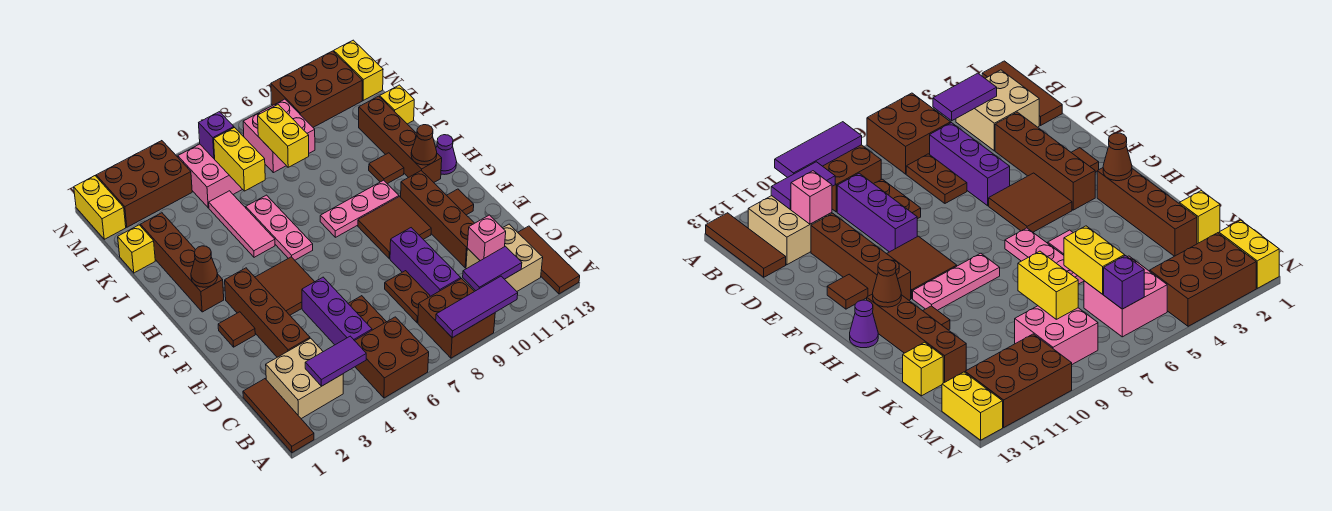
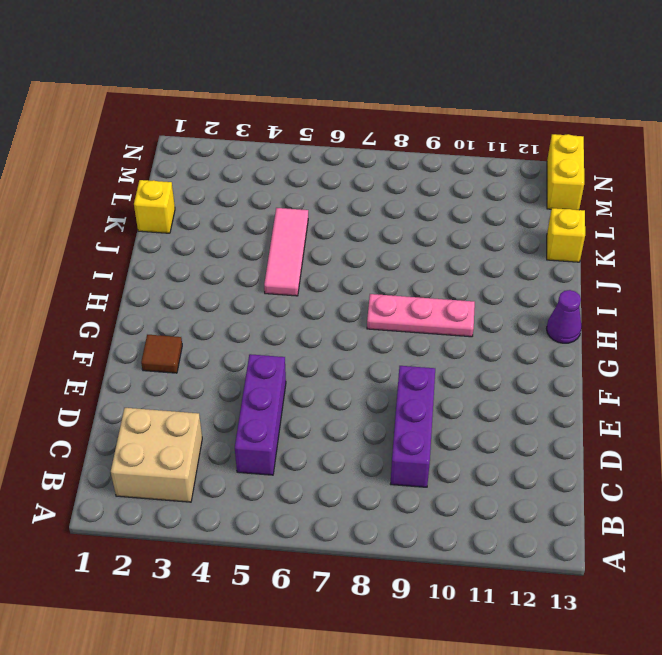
none -> brown tile A1:C1 level 1
none -> brown brick A5:B6 level 1
none -> brown brick A8:B9 level 1
none -> brown tile A13:C13 level 1

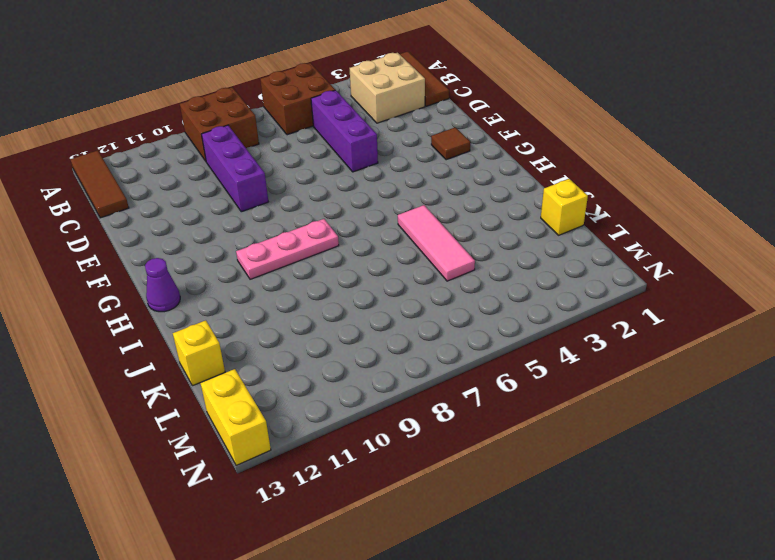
none -> tan brick B11:C12 level 1
none -> brown plate C6:D6 level 1
none -> brown plate C8:D8 level 1
none -> brown brick D3:G3 level 1

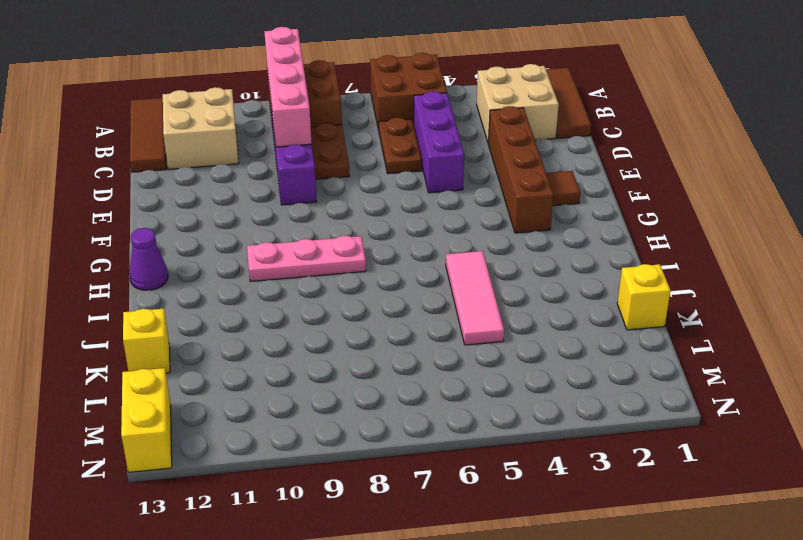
pink brick A9:D9 level 2 -> purple tile A8:A10 level 2
none -> brown brick D11:G11 level 1
none -> brown tile F4:G5 level 1
none -> brown tile F9:G10 level 1
none -> brown tile F12 level 1

